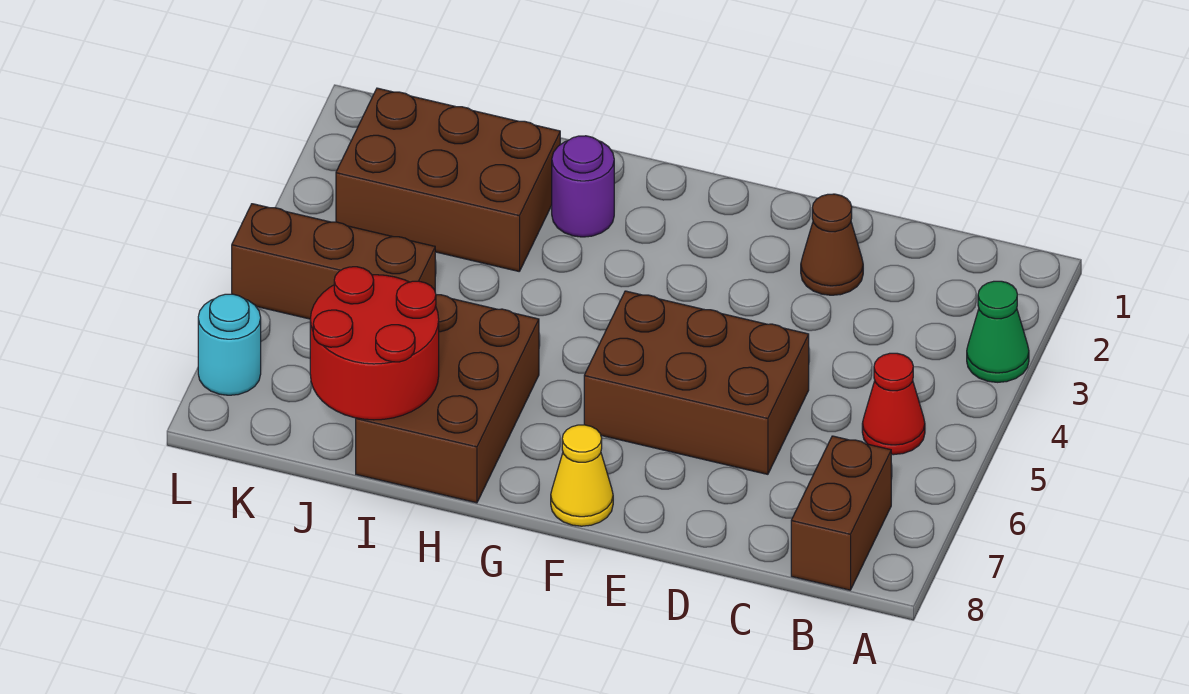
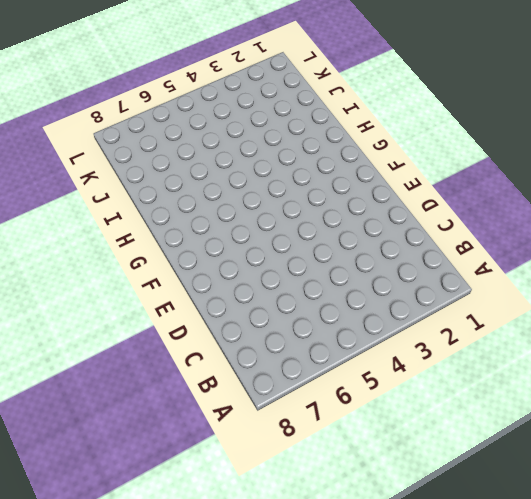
none -> green cone A3 level 1
none -> red cone B5 level 1
none -> brown brick B7:B8 level 1

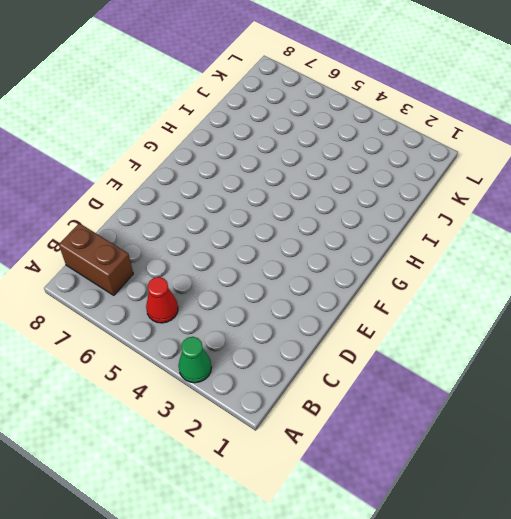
none -> brown cone D2 level 1
none -> brown brick D5:F6 level 1
none -> yellow cone F8 level 1

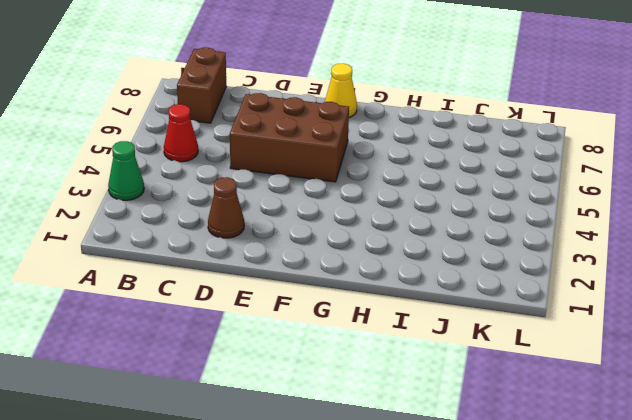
none -> purple round brick H2 level 1
none -> brown brick H6:I8 level 1
none -> brown brick I2:K3 level 1

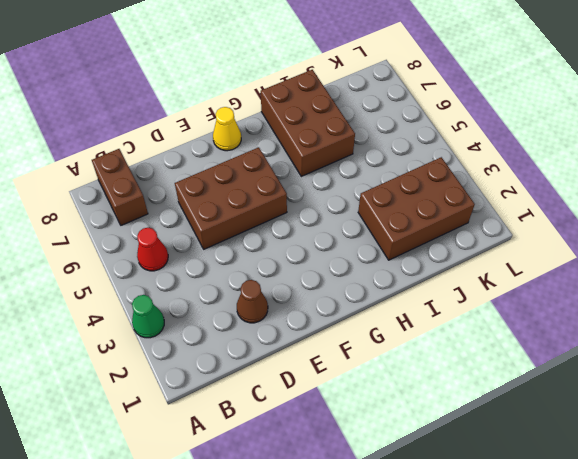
none -> purple round brick H2 level 1
none -> brown brick J5:L5 level 1
none -> cyan round brick L7 level 1

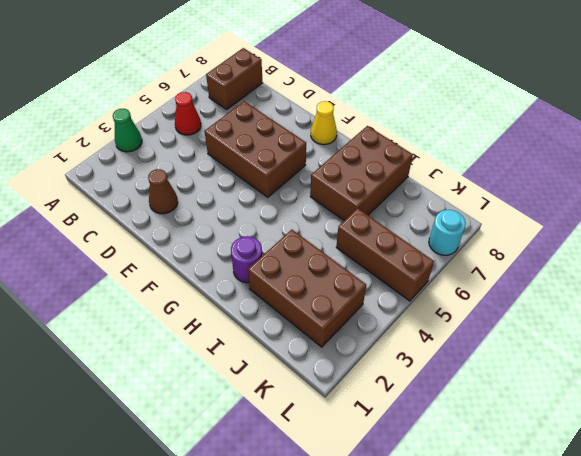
none -> red round brick I7:J8 level 2

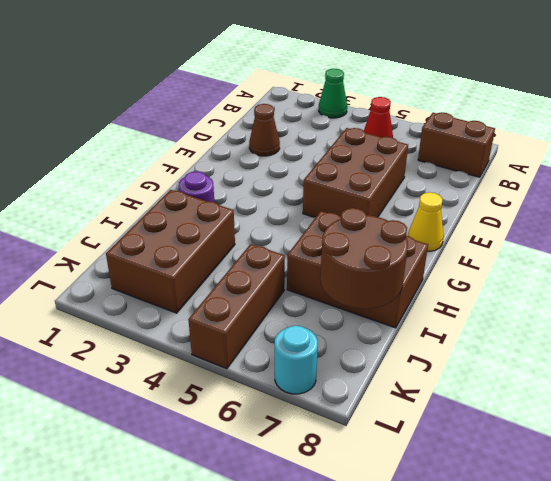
brown round brick I7:J8 level 2 -> red round brick I7:J8 level 2

